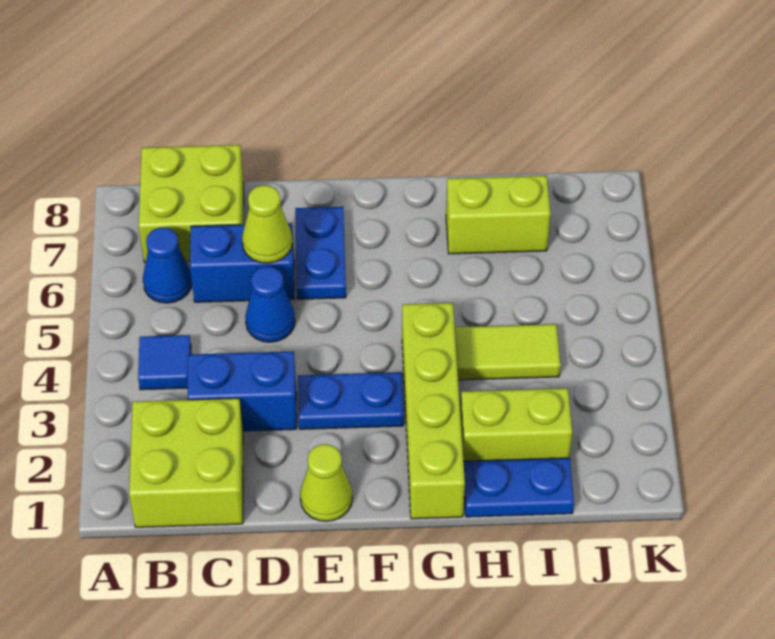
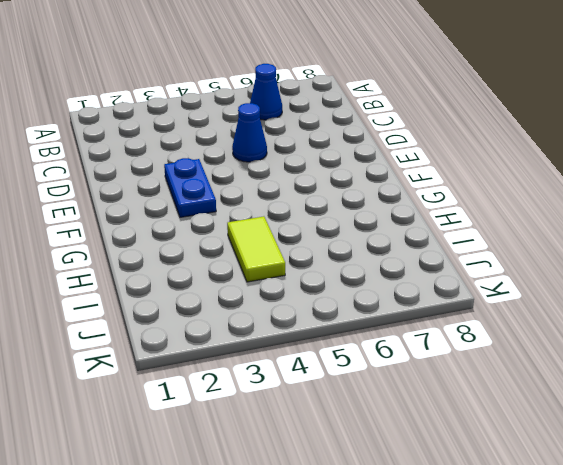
none -> lime brick B1:C2 level 1
none -> blue tile B4 level 1
none -> lime brick B7:C8 level 1

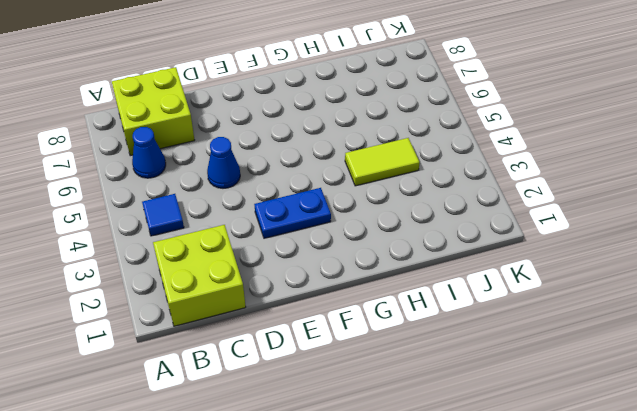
none -> blue brick C3:D3 level 1
none -> blue brick C6:D6 level 1
none -> lime cone E1 level 1

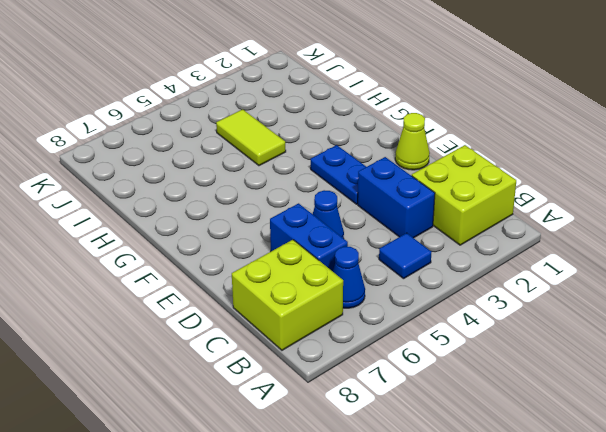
none -> blue plate E6:E7 level 1
none -> lime brick G1:G4 level 1
none -> blue plate H1:I1 level 1

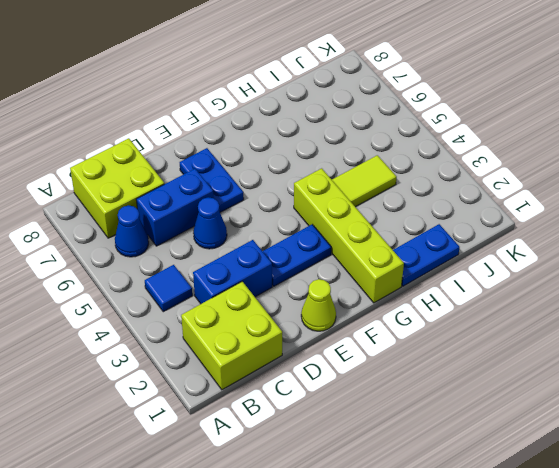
none -> lime brick H2:I2 level 1
none -> lime brick H7:I7 level 1
none -> lime cone D6 level 2

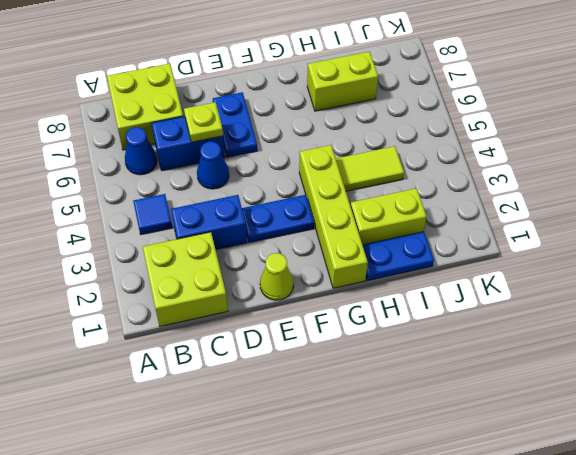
lime plate D6 level 2 -> lime cone D6 level 2

